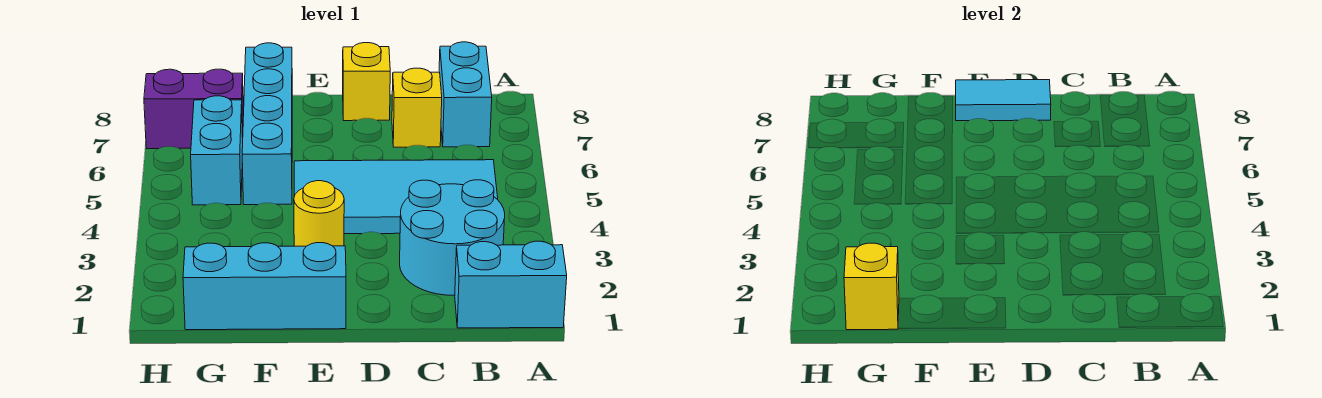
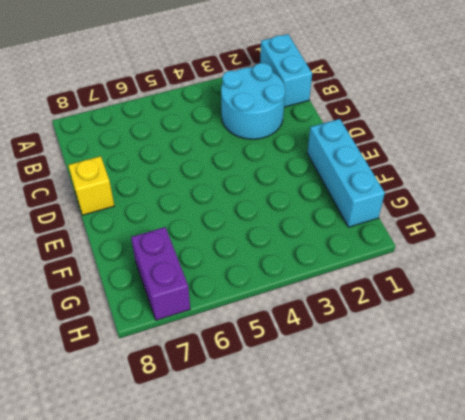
none -> cyan tile B4:E5 level 1
none -> cyan brick B7:B8 level 1
none -> yellow brick C7 level 1

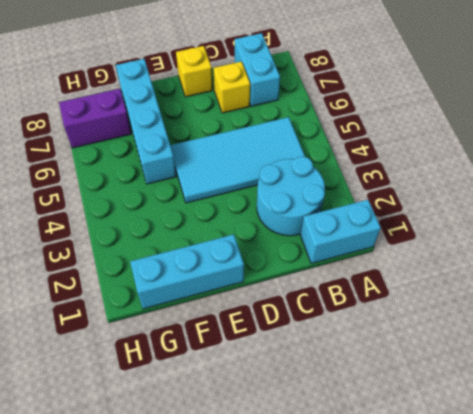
none -> yellow round brick E3 level 1
none -> cyan brick G5:G6 level 1
none -> cyan tile D8:E8 level 2

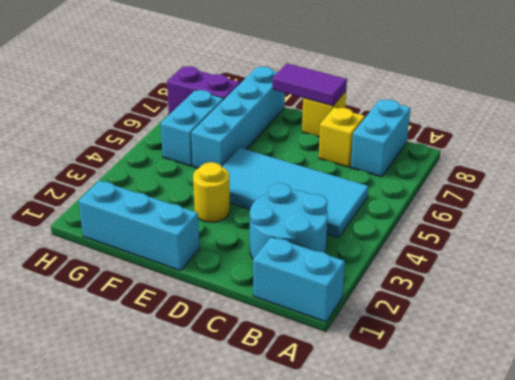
purple tile D8:E8 level 2 -> cyan tile D8:E8 level 2
none -> yellow brick G1 level 2

